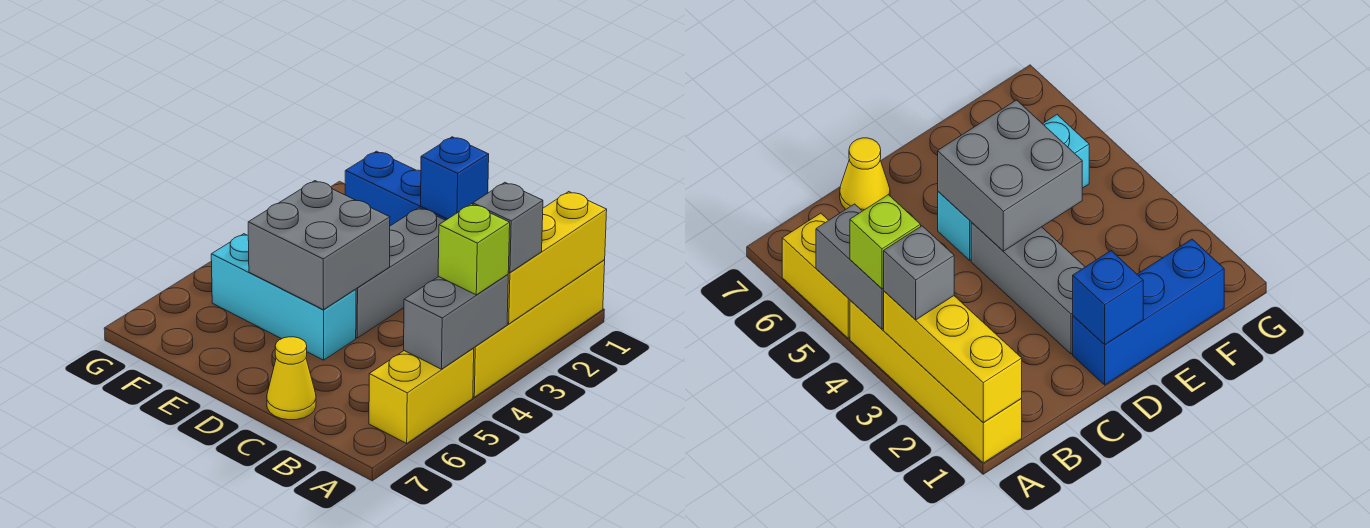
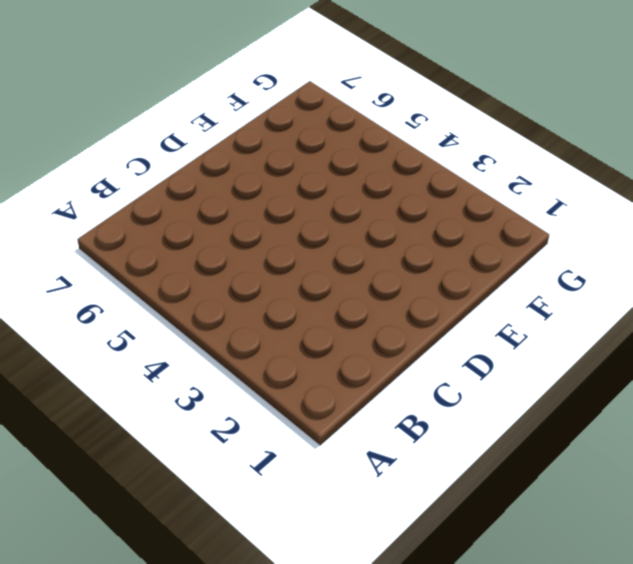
none -> yellow brick A1:A4 level 1
none -> yellow brick A5:A6 level 1
none -> yellow cone C7 level 1

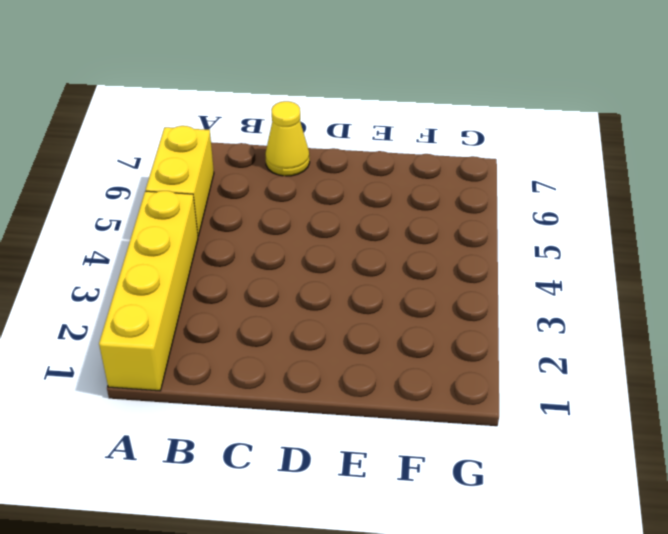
none -> blue brick D1:F1 level 1
none -> grey brick D2:D4 level 1
none -> cyan brick D5:F5 level 1

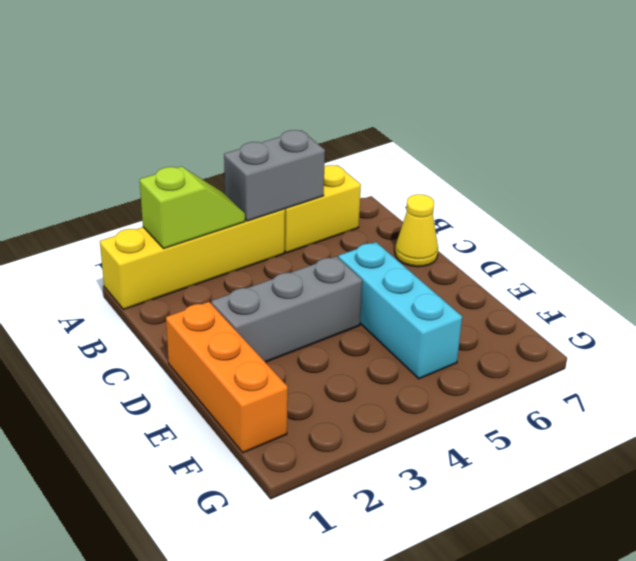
lime slope A2:A3 level 2 top 2 -> yellow brick A1:A3 level 2
orange brick D1:F1 level 1 -> blue brick D1:F1 level 1
none -> blue brick D1 level 2
none -> grey brick D4:E5 level 2
none -> grey brick A3 level 3

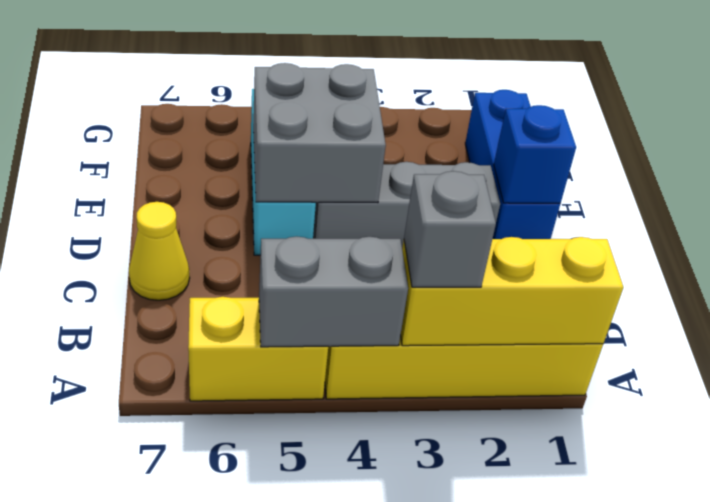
none -> lime brick A4 level 3

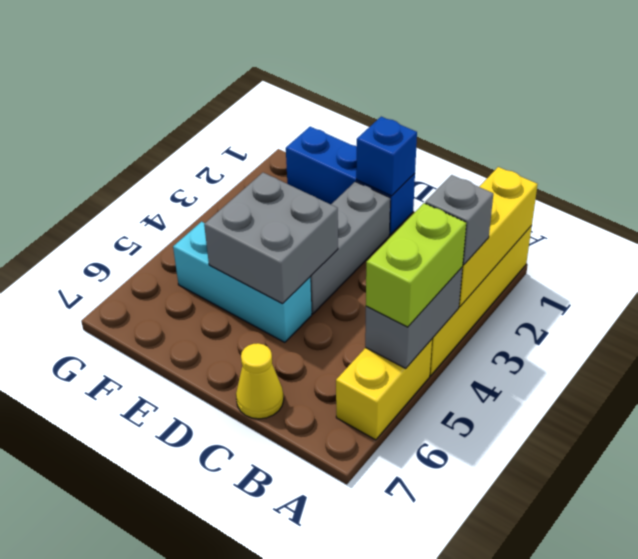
lime brick A4:A5 level 3 -> lime brick A4 level 3

